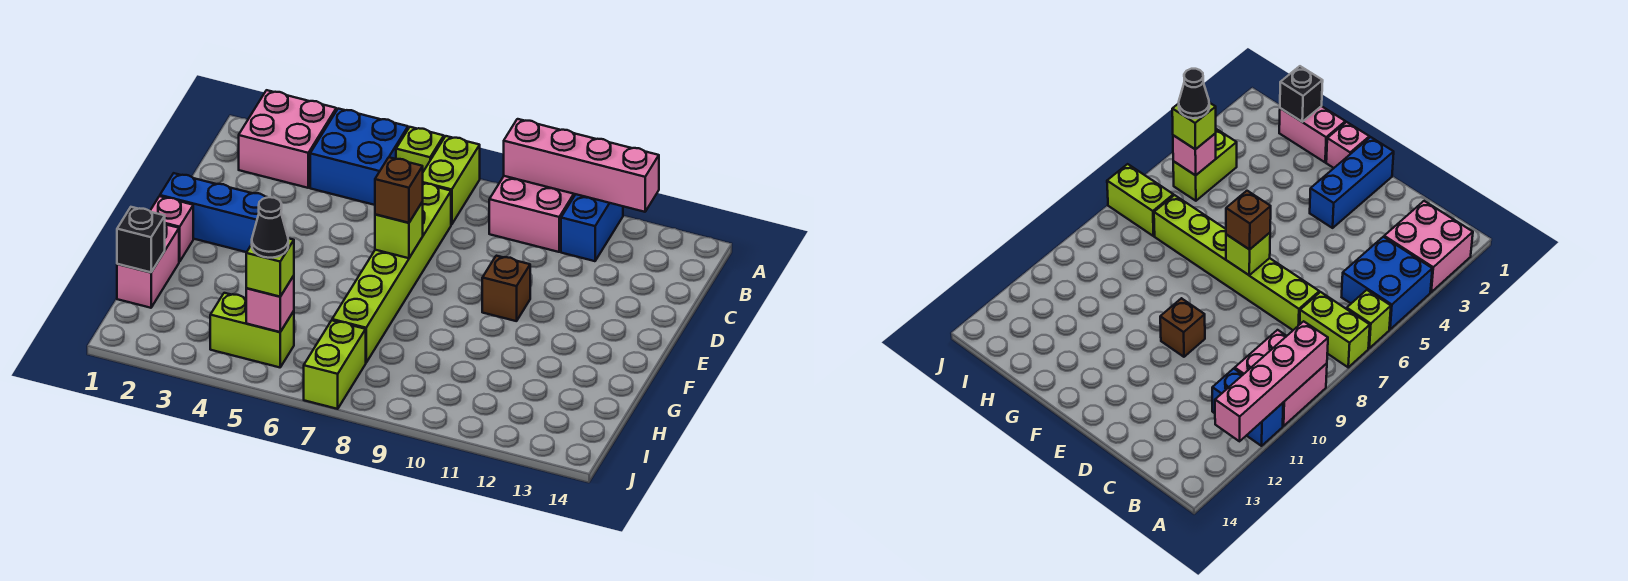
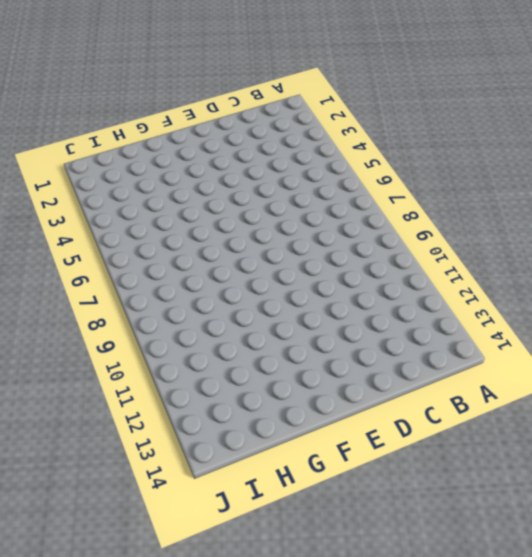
none -> pink brick A2:B3 level 1
none -> blue brick A4:B5 level 1
none -> lime brick A6 level 1

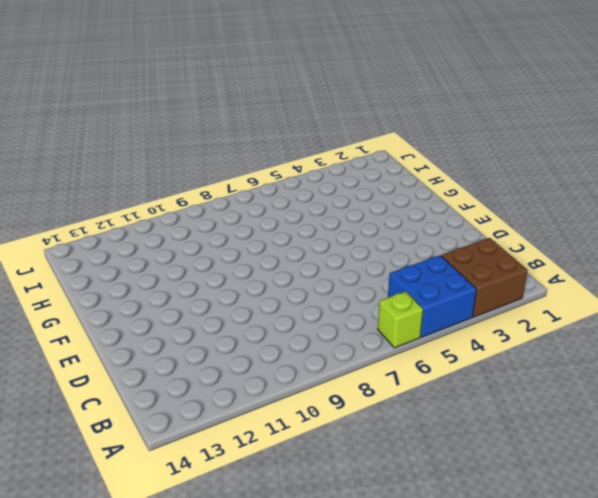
brown brick A2:B3 level 1 -> pink brick A2:B3 level 1
none -> lime brick A7:B7 level 1
none -> pink brick A9:B10 level 1
none -> blue brick A11:B11 level 1

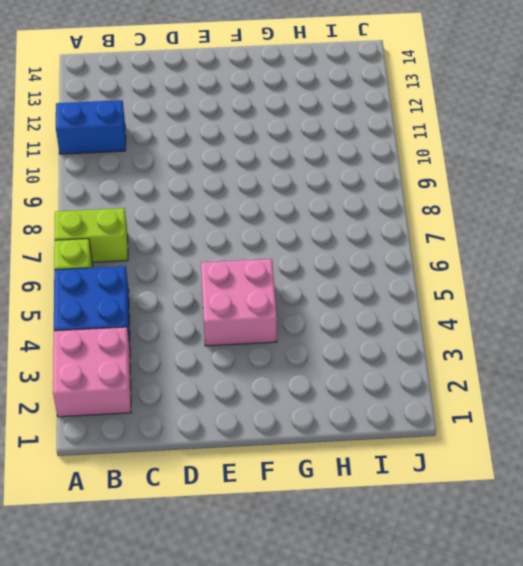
pink brick E4:F5 level 1 -> pink brick A9:B10 level 1
none -> lime brick C7:H7 level 1
none -> blue brick E1:E3 level 1
none -> brown brick E10 level 1

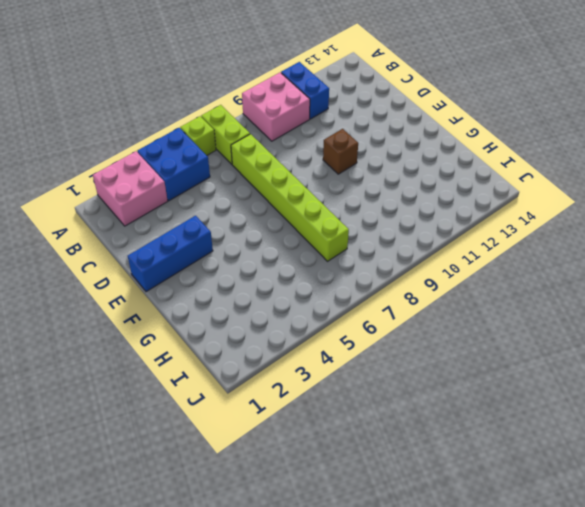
none -> pink brick F1 level 1
none -> pink brick G1:H1 level 1
none -> lime brick I4:I5 level 1

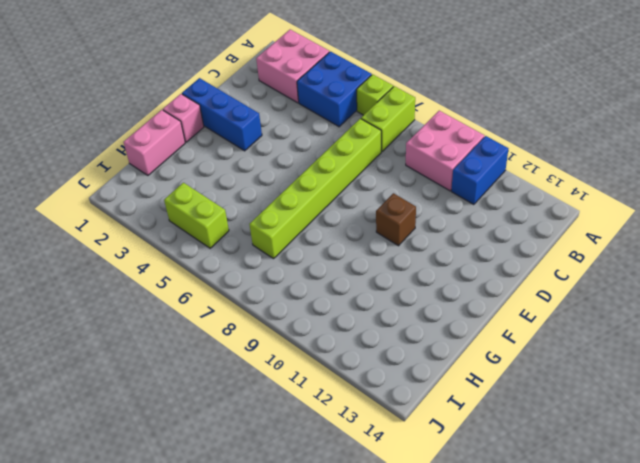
none -> lime brick I7:J7 level 1
none -> pink brick A9:A12 level 2
none -> lime brick E7 level 2

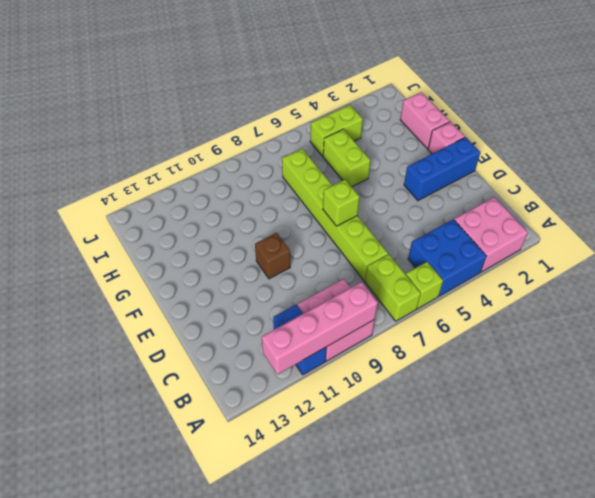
lime brick G5:H5 level 1 -> lime brick I7:J7 level 1
none -> black brick H1 level 2
none -> pink brick I5 level 2
none -> brown brick E7 level 3

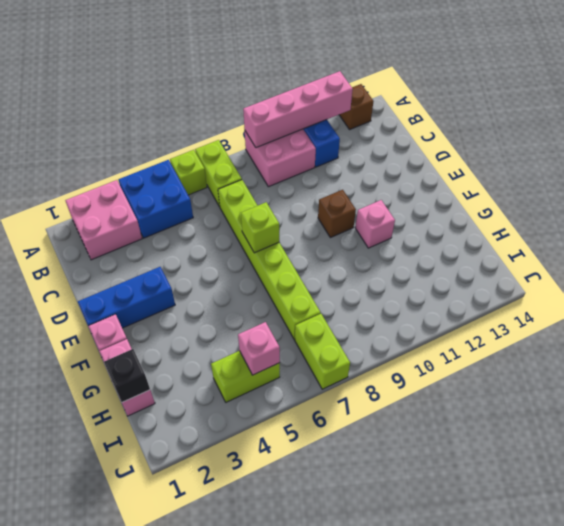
brown brick A13 level 1 -> brown brick E7 level 3
pink brick F11 level 1 -> none
none -> lime brick I5 level 3
none -> black cone I5 level 4

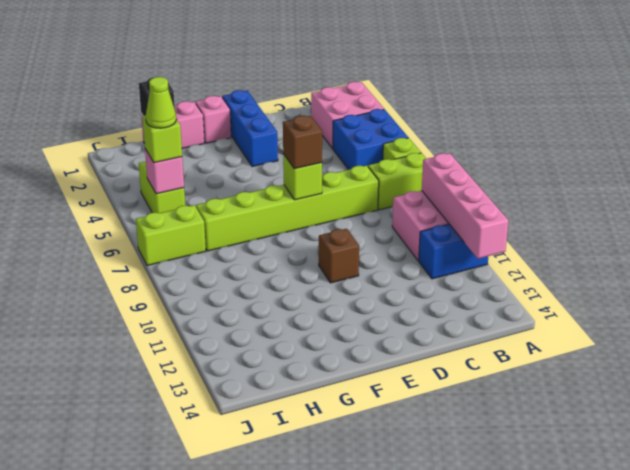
lime cone I5 level 4 -> black cone I5 level 4

